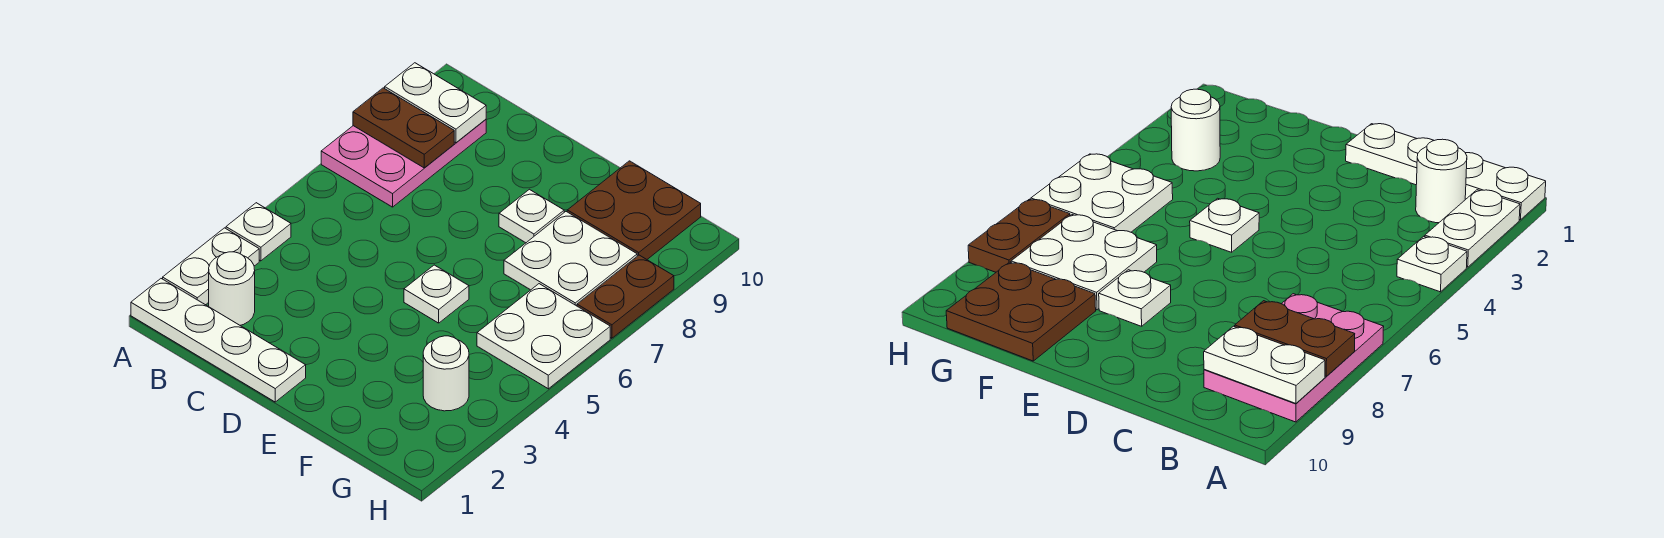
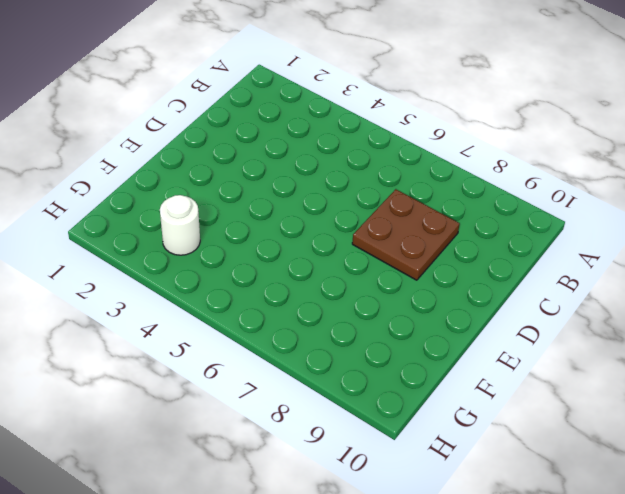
brown plate C7:D8 level 1 -> brown plate F9:G10 level 1
none -> white plate A1:D1 level 1
none -> white plate A2:A3 level 1
none -> white plate A4 level 1

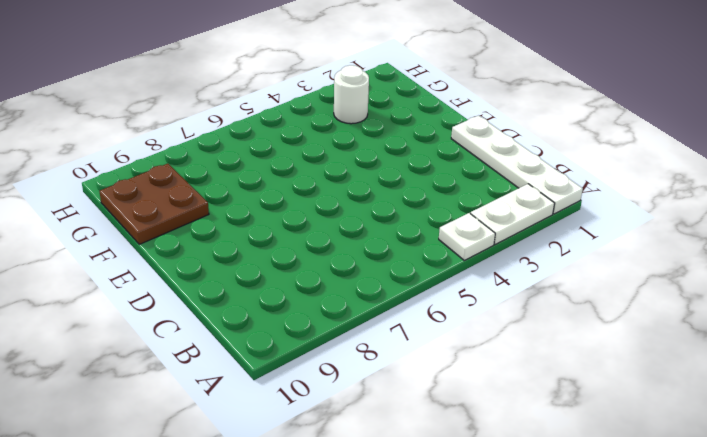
none -> pink plate A7:B9 level 1
none -> white round brick B2 level 1
none -> white plate E5 level 1

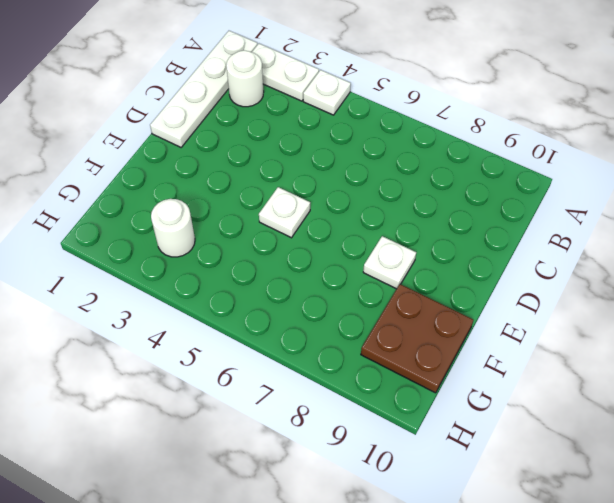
none -> pink plate A7:B9 level 1
none -> white plate F7:G8 level 1
none -> white plate G5:H6 level 1

